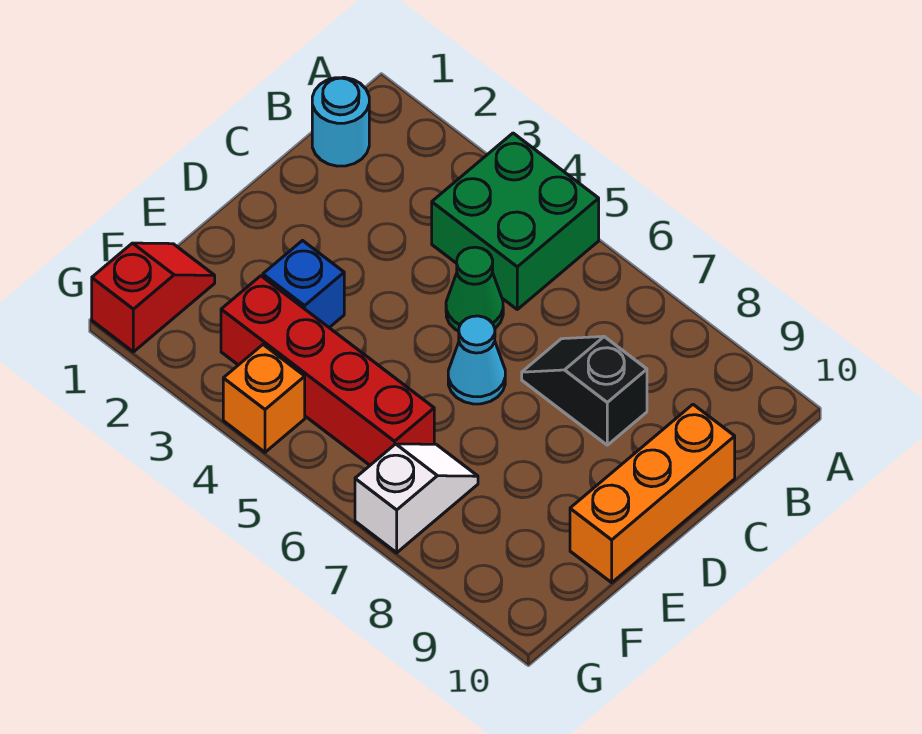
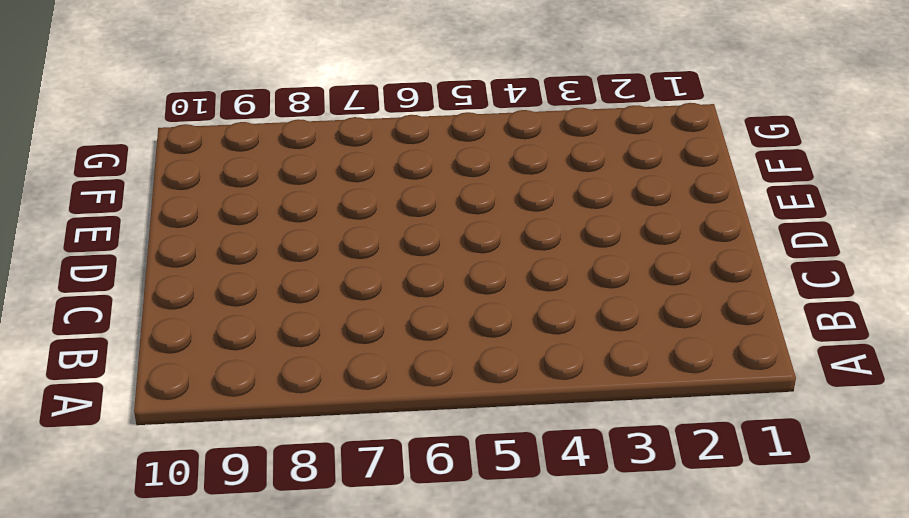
none -> green brick A4:B5 level 1
none -> cyan round brick B1 level 1

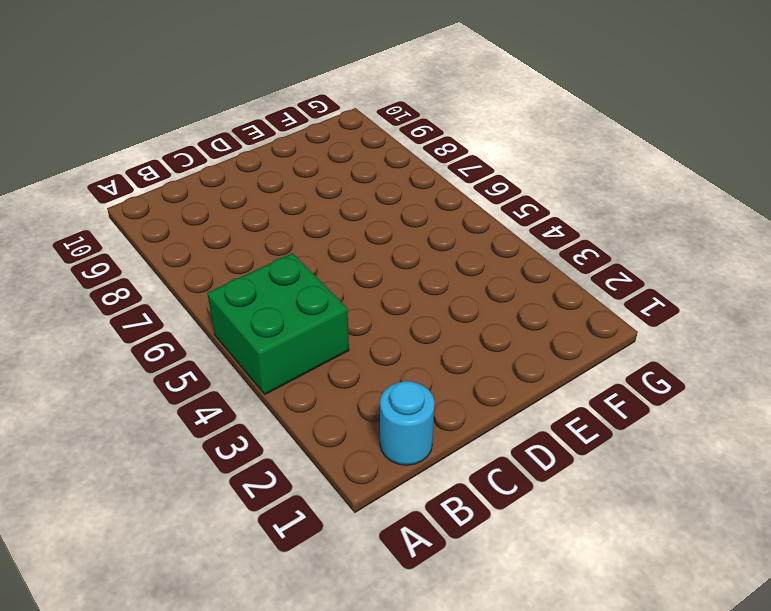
none -> green cone C5 level 1
none -> black slope C7:C8 level 1 top 8

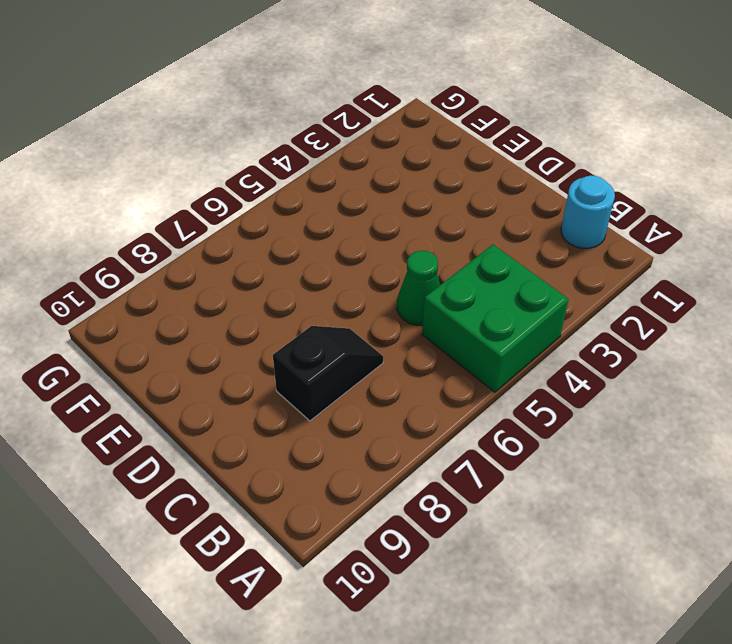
none -> orange brick C10:E10 level 1
none -> cyan cone D6 level 1

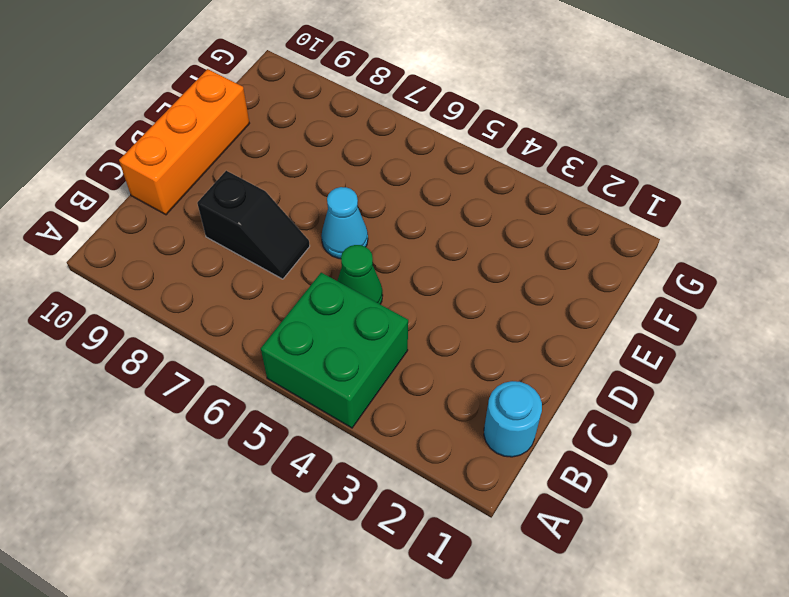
none -> blue brick E3 level 1
none -> red slope F1:G1 level 1 top G

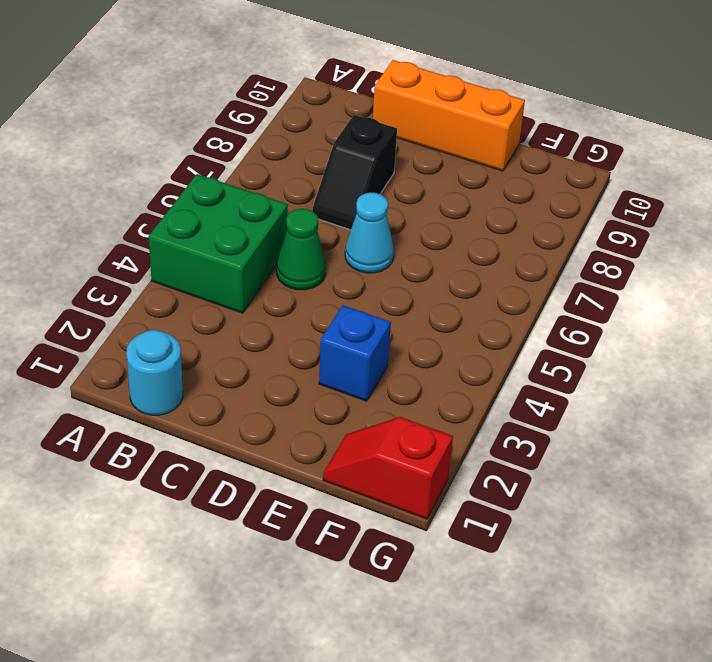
none -> red brick F3:F6 level 1
none -> white slope F7:G7 level 1 top G

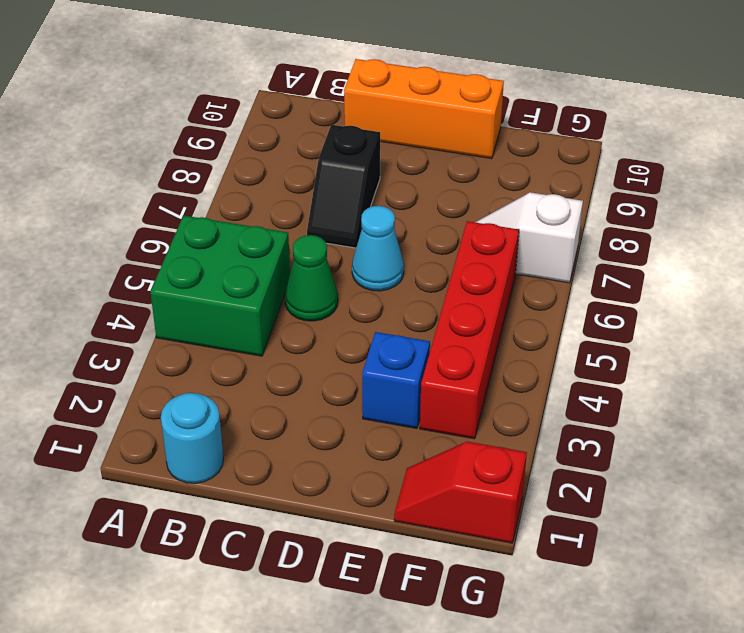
none -> orange brick G4 level 1

